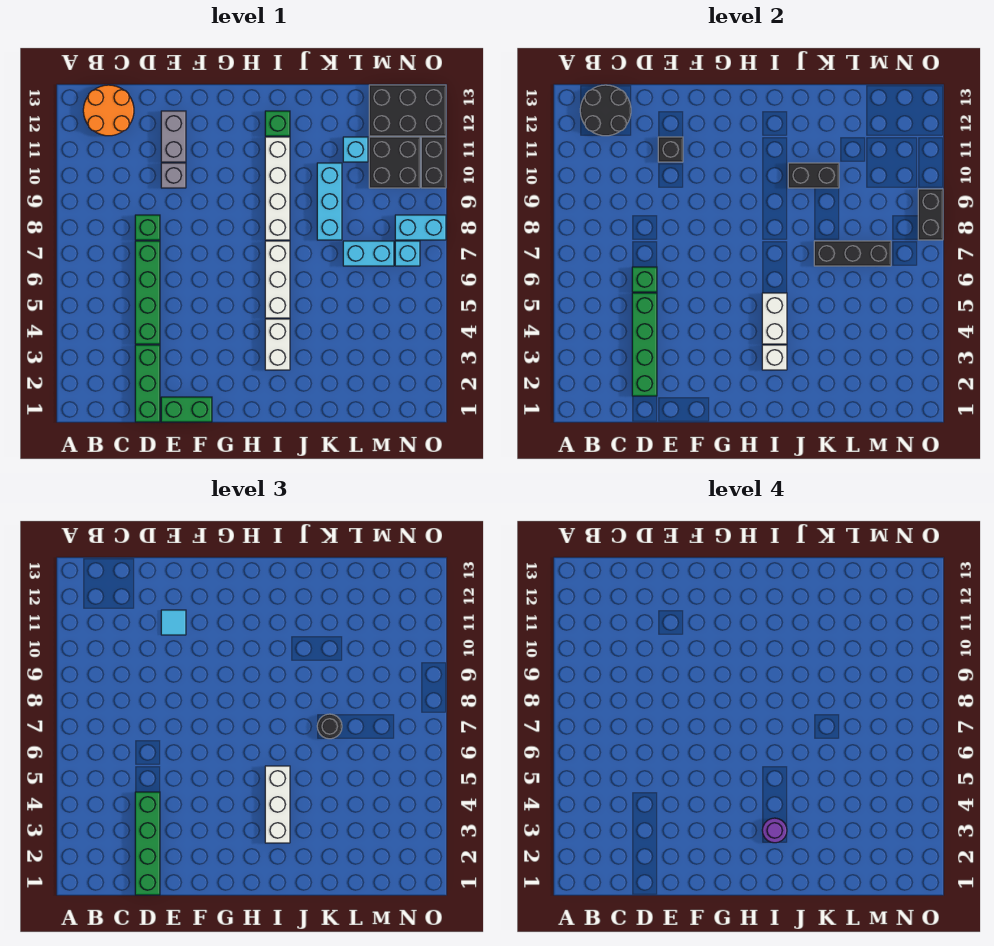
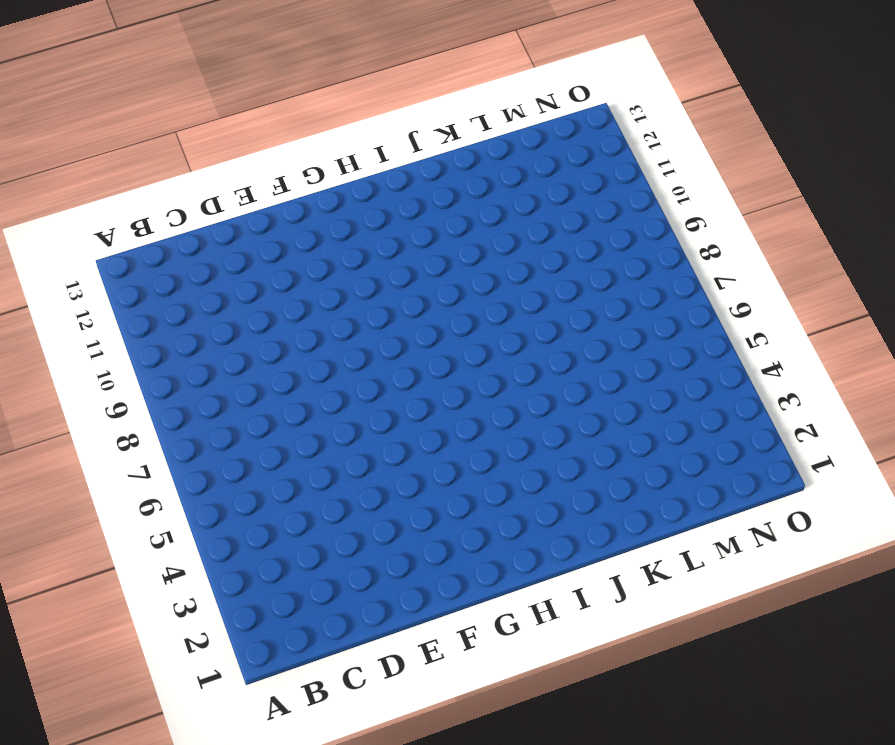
none -> orange round brick B12:C13 level 1
none -> green brick D1:D3 level 1
none -> green brick D4:D7 level 1
none -> green brick D8 level 1

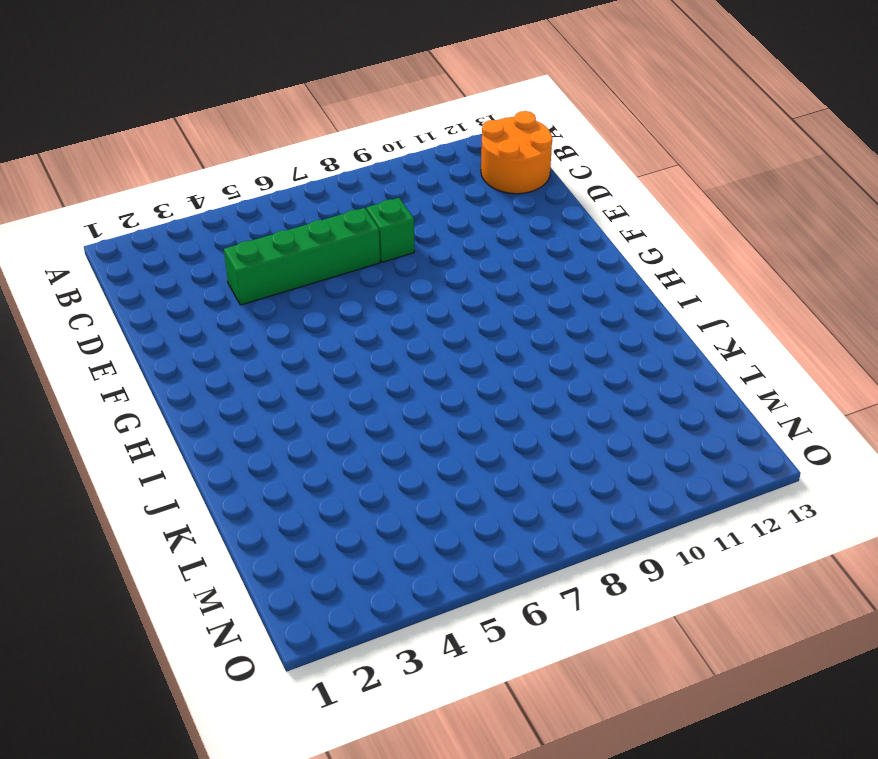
none -> green brick D1:D3 level 1
none -> green brick E1:F1 level 1
none -> grey brick E10 level 1
none -> grey brick E11:E12 level 1

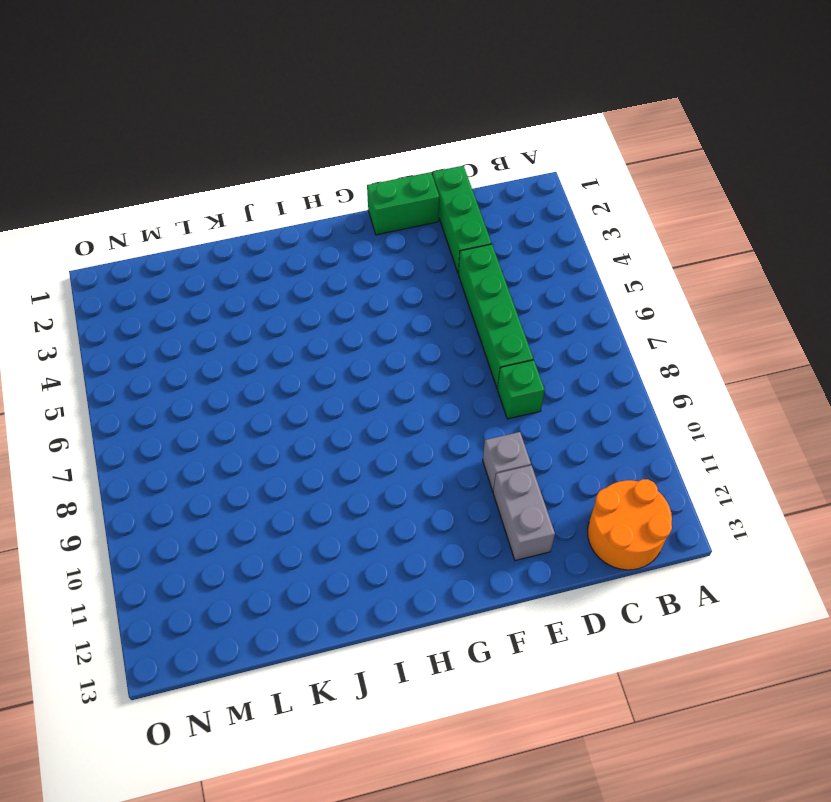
none -> white brick I3:I4 level 1
none -> white brick I5:I7 level 1
none -> white brick I8:I11 level 1
none -> green brick I12 level 1

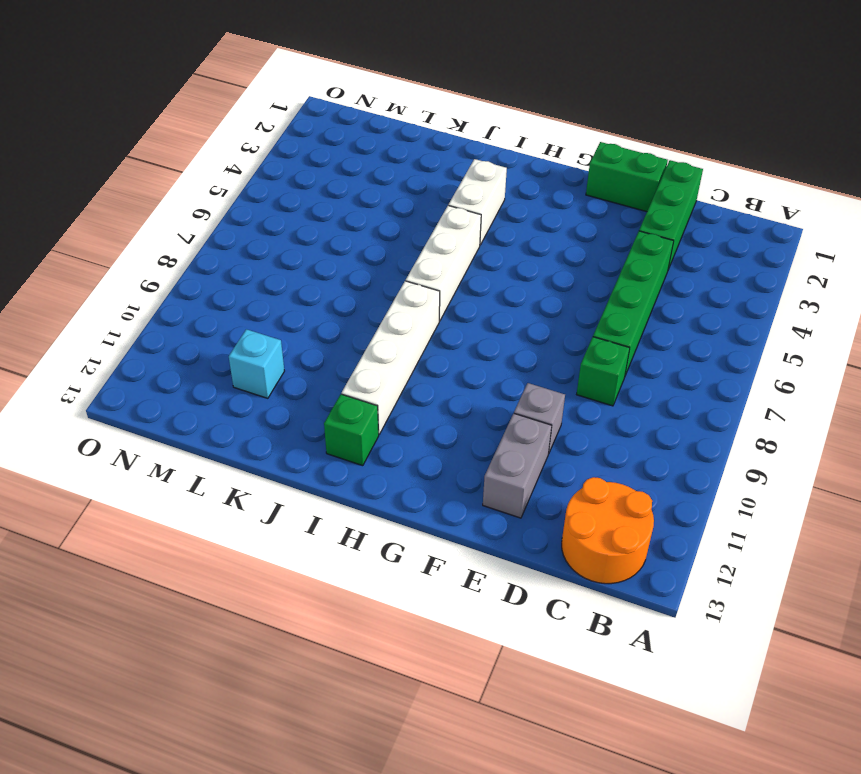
none -> cyan brick K8:K10 level 1
none -> cyan brick L7:M7 level 1
none -> black brick M10:N11 level 1
none -> black brick M12:O13 level 1

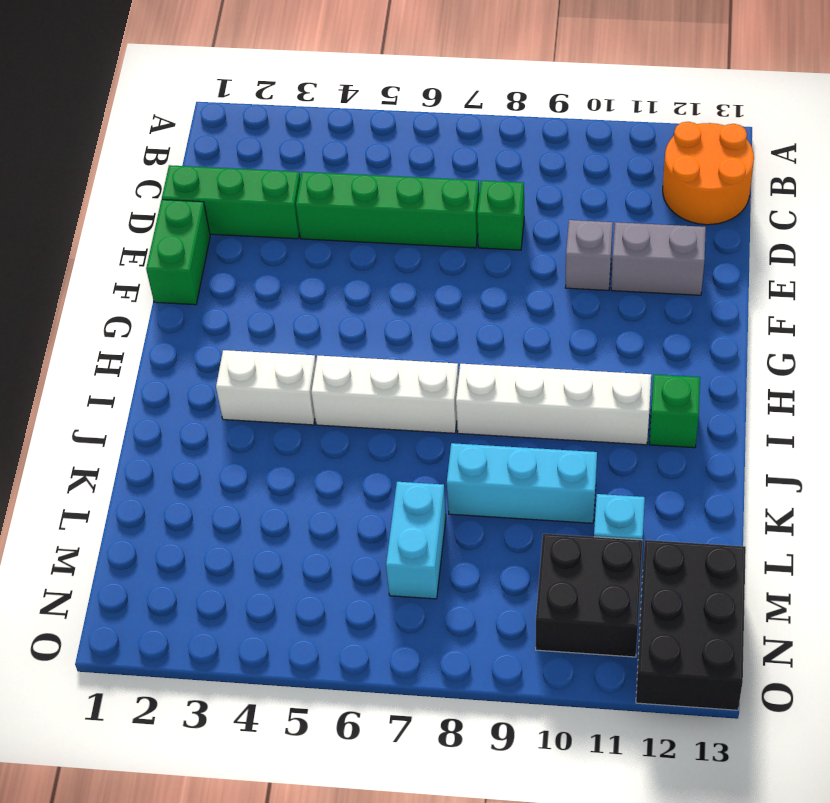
none -> cyan brick N7 level 1
none -> cyan brick N8:O8 level 1
none -> black brick O10:O11 level 1
none -> black round brick B12:C13 level 2

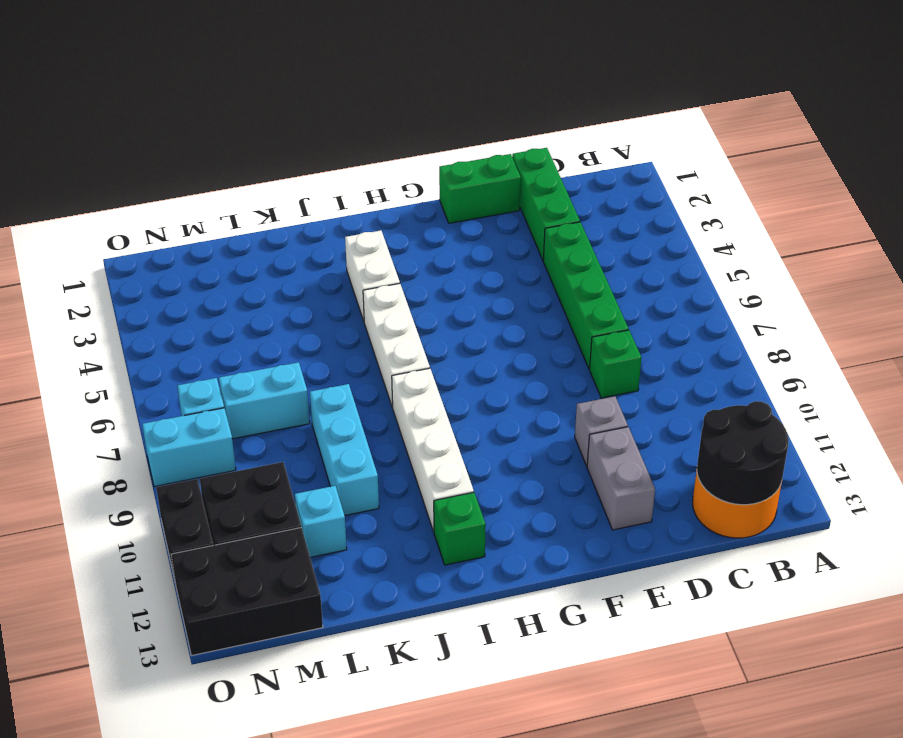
none -> green brick D2:D5 level 2
none -> green brick D6 level 2
none -> black brick E11 level 2
none -> white brick I3 level 2

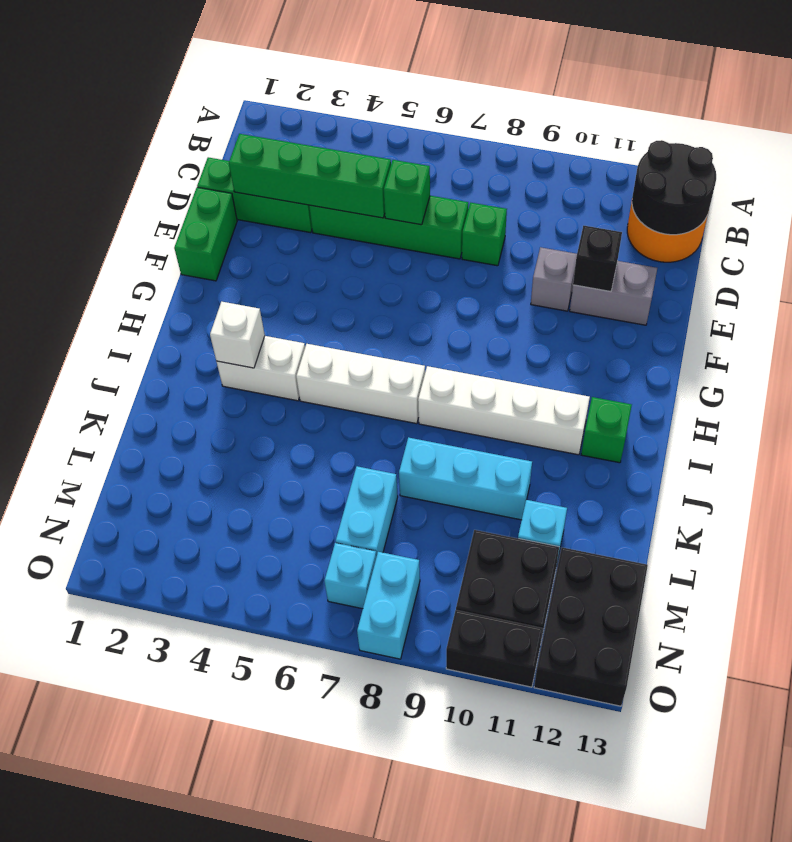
none -> white brick I4:I5 level 2
none -> black brick J10:K10 level 2
none -> black brick K7:M7 level 2
none -> black brick O8:O9 level 2

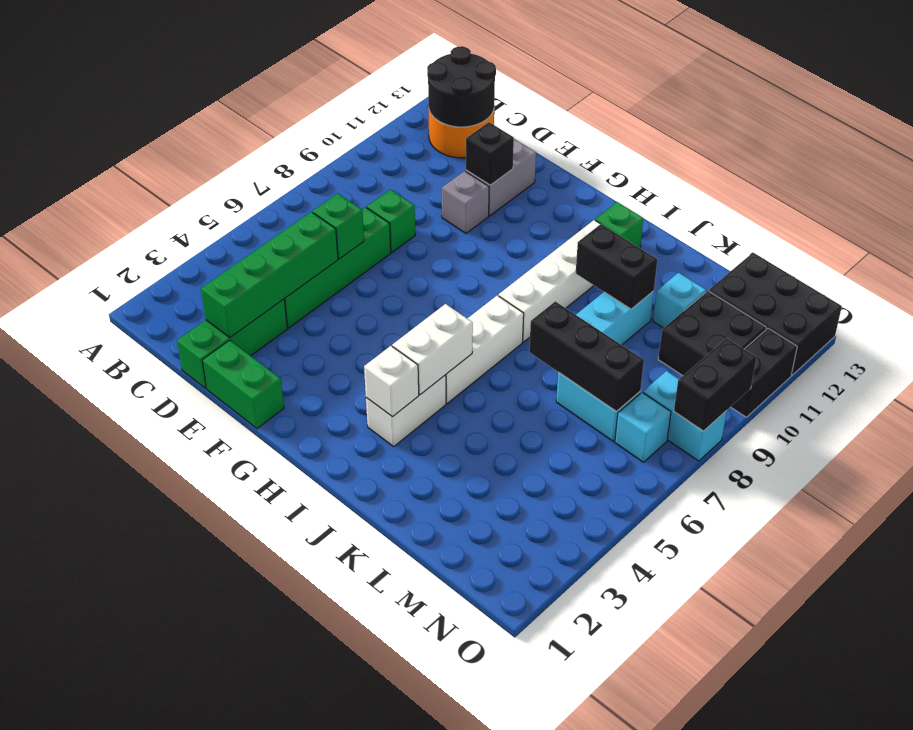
none -> green brick D1:D4 level 3
none -> cyan tile E11 level 3
none -> white brick I3:I5 level 3
none -> black round brick K7 level 3

